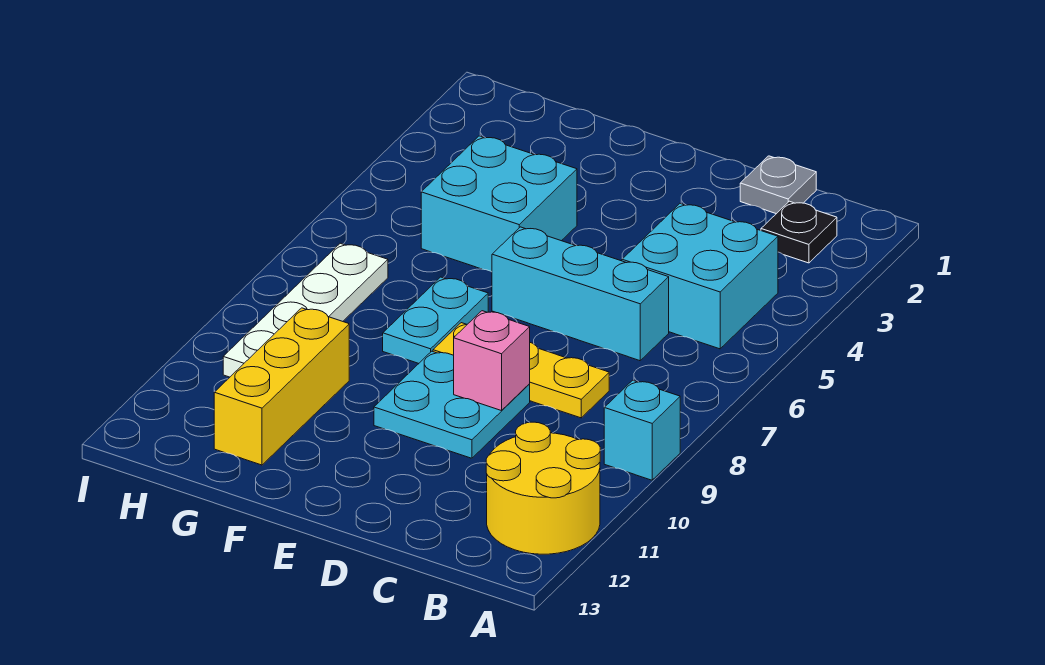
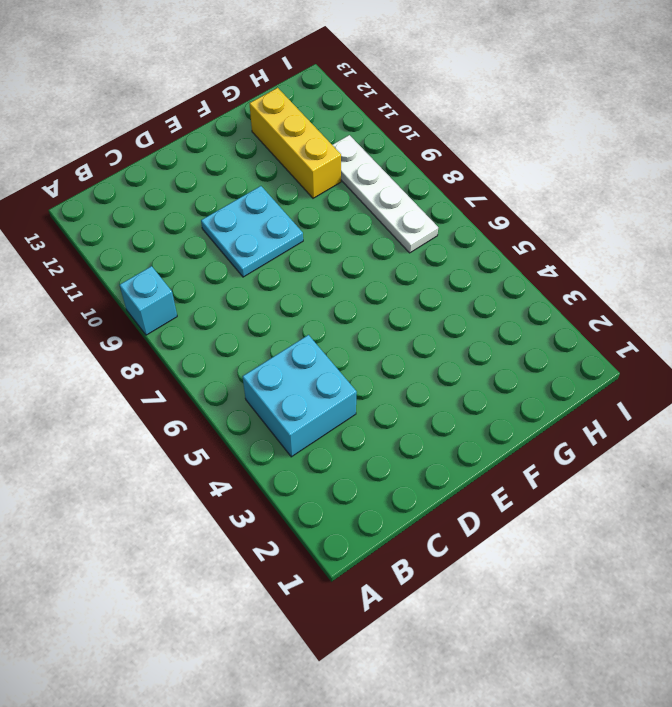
none -> yellow round brick A11:B12 level 1
none -> black plate B2 level 1
none -> grey plate C1 level 1

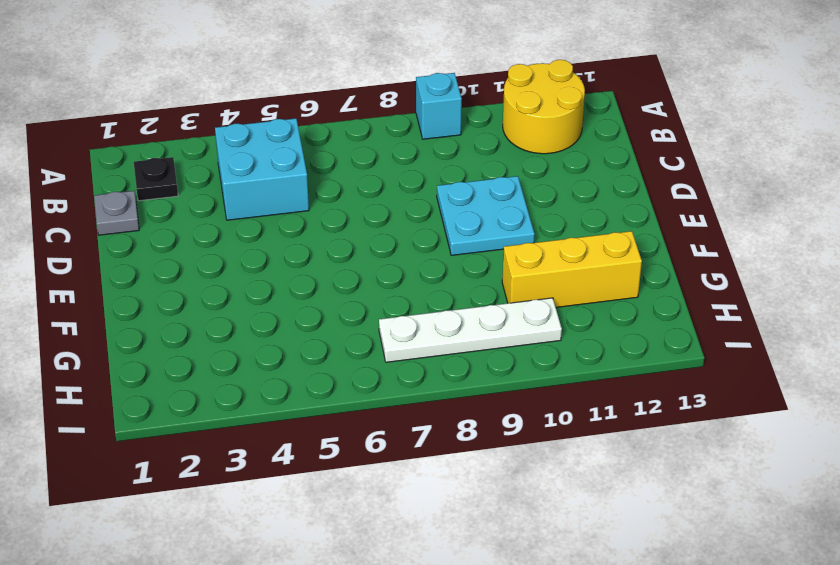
none -> cyan brick C6:E6 level 1
none -> yellow plate C8:E8 level 1
none -> cyan brick F4:G5 level 1

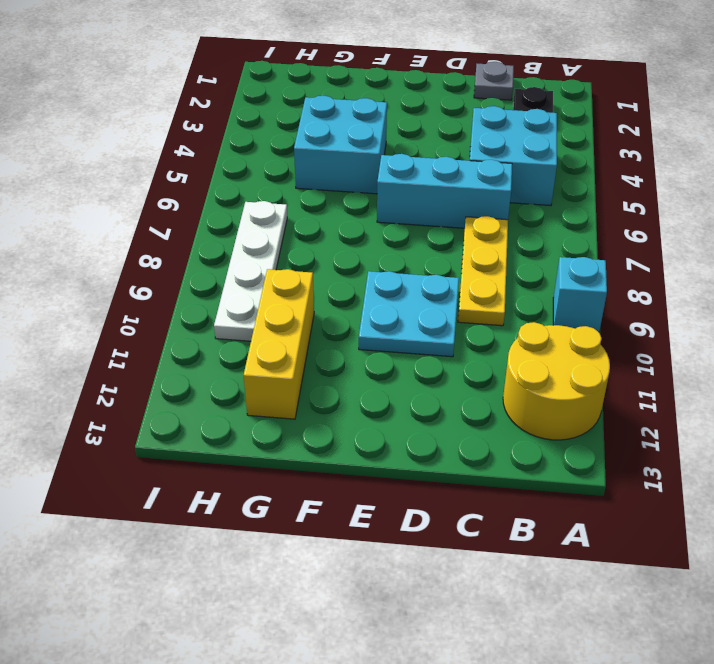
yellow plate C7:C9 level 1 -> yellow plate C8:E8 level 1
none -> cyan plate F7:F8 level 1
none -> pink brick D9 level 2

